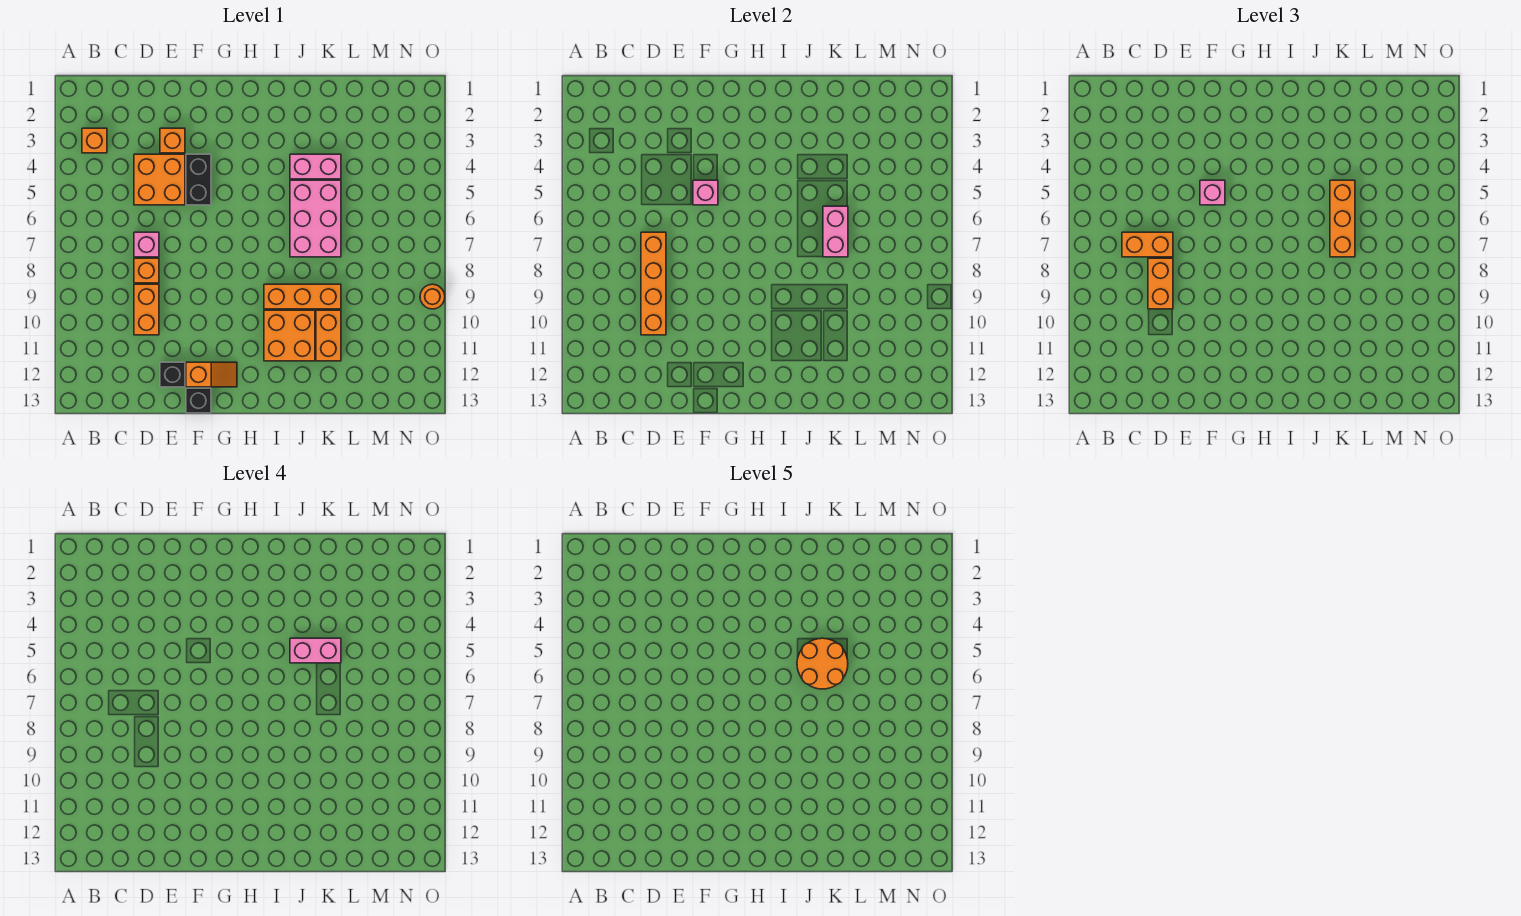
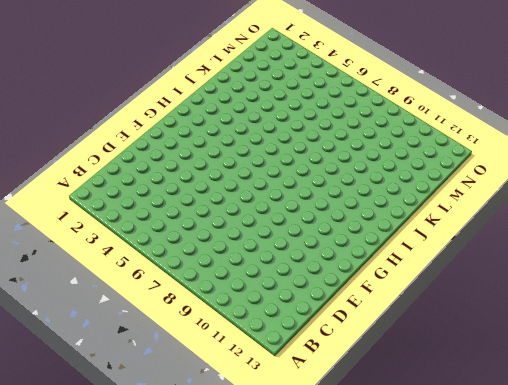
none -> orange brick B3 level 1
none -> orange brick D4:E5 level 1
none -> pink brick D7 level 1

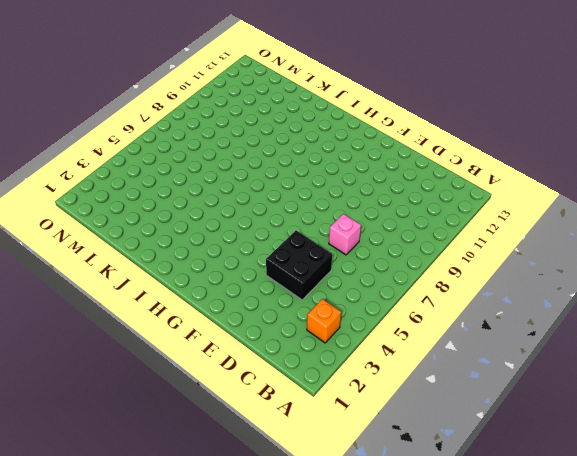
black brick D4:E5 level 1 -> orange brick D4:E5 level 1
none -> orange brick D8 level 1
none -> orange brick D9:D10 level 1
none -> orange brick E3 level 1

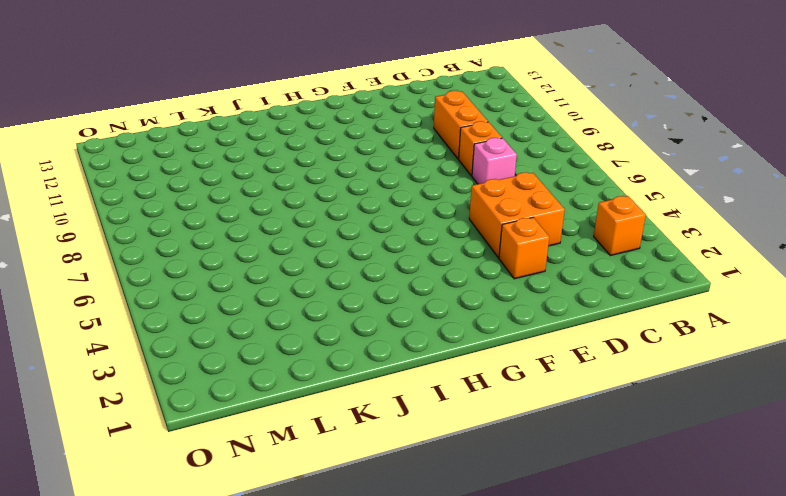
none -> black brick E12 level 1
none -> black brick F4:F5 level 1
none -> orange slope F12:G12 level 1 top F

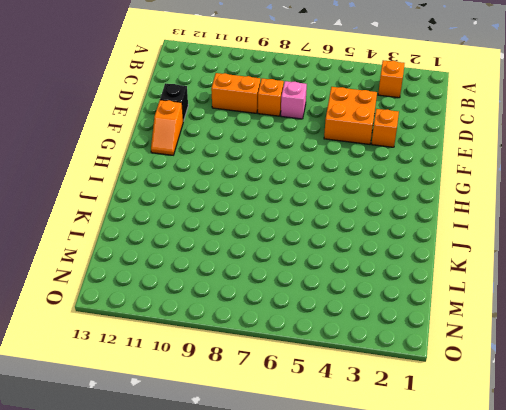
none -> black brick F4:F5 level 1
none -> black brick F13 level 1
none -> orange brick I9:K9 level 1

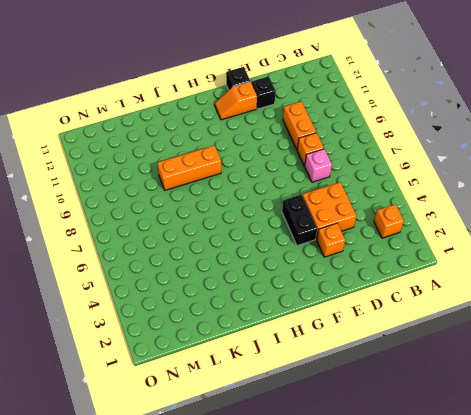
none -> orange brick I10:J11 level 1
none -> pink brick J4:K4 level 1
none -> pink brick J5:K7 level 1

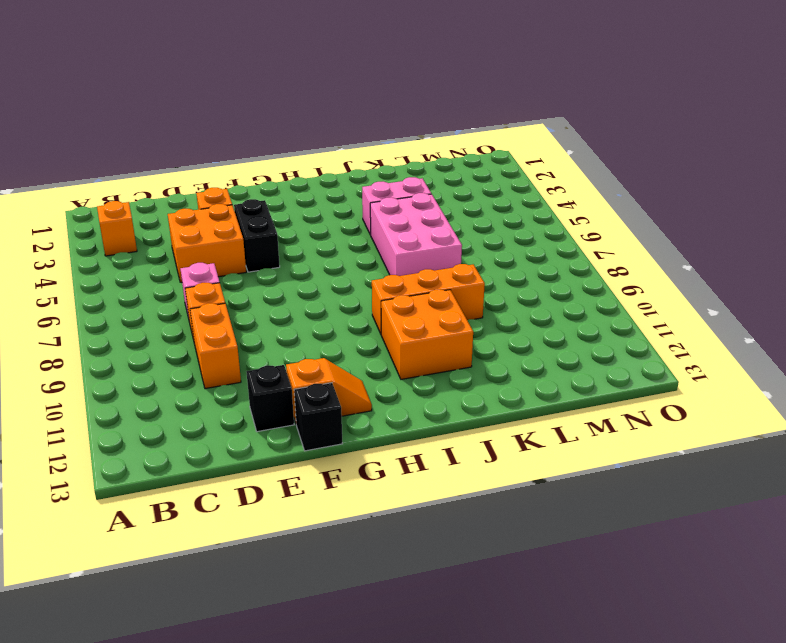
none -> orange brick K10:K11 level 1
none -> orange round brick O9 level 1
none -> orange brick D7:D10 level 2

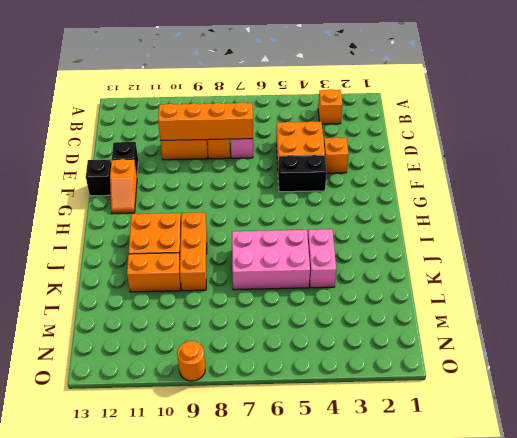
none -> pink brick F5 level 2
none -> pink brick K6:K7 level 2
none -> orange brick C7:D7 level 3

